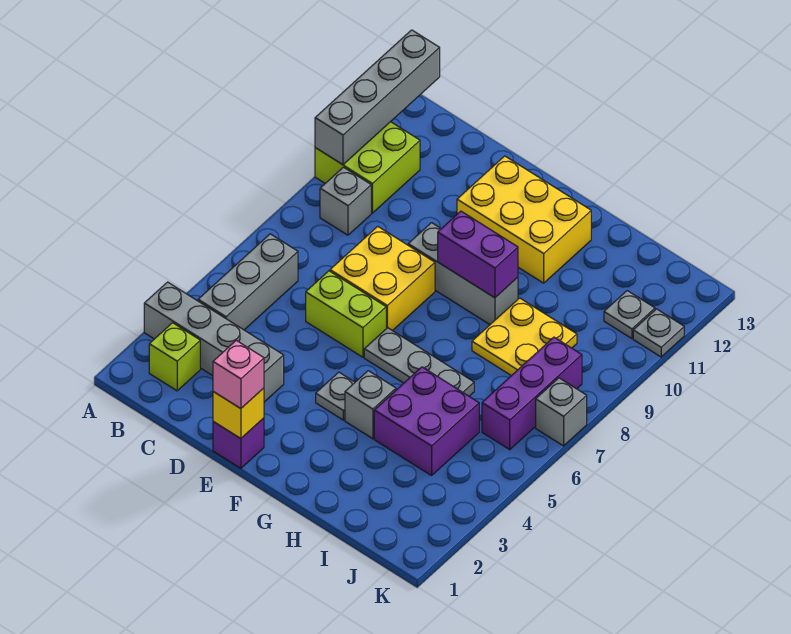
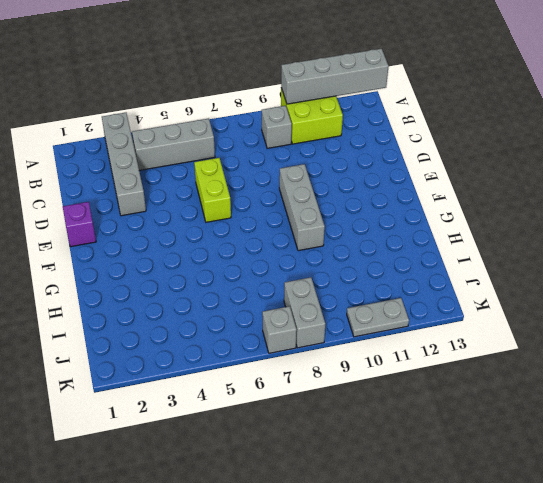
grey brick J8:K8 level 1 -> purple brick J6:J8 level 1
grey plate K10:K11 level 1 -> grey plate K11 level 1
none -> lime brick B2 level 1
none -> yellow brick D7:E8 level 1
none -> yellow brick E11:G12 level 1

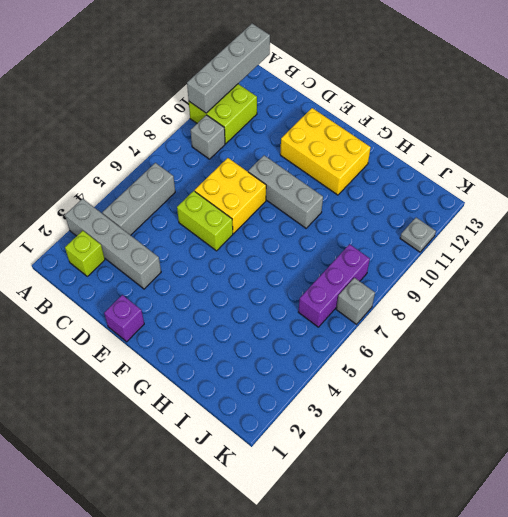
none -> grey plate F4 level 1
none -> grey plate F6:H6 level 1
none -> grey brick G4 level 1

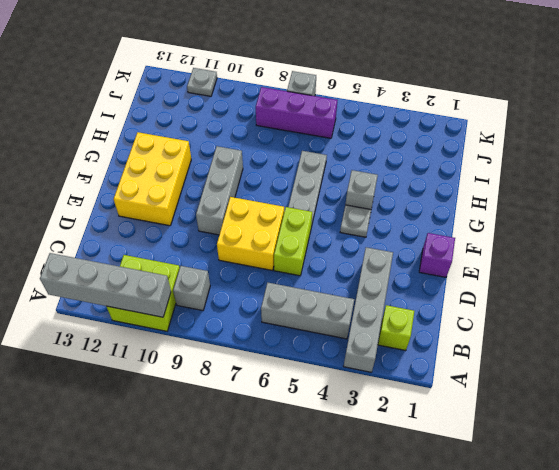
none -> purple brick H4:I5 level 1
none -> yellow plate H8:I9 level 1
none -> grey plate J11 level 1

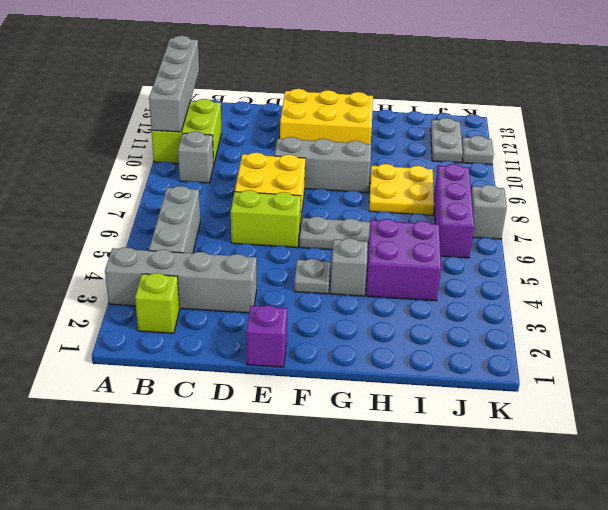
grey plate J11:J12 level 1 -> grey plate J11 level 1
none -> yellow brick E1 level 2
none -> purple brick F9:G9 level 2
none -> pink brick E1 level 3

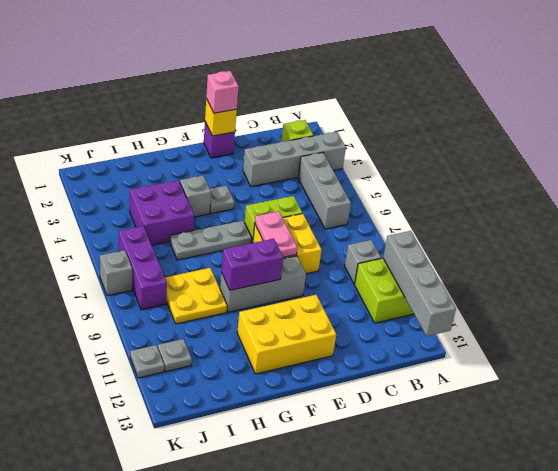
pink plate E7:E8 level 2 -> none

